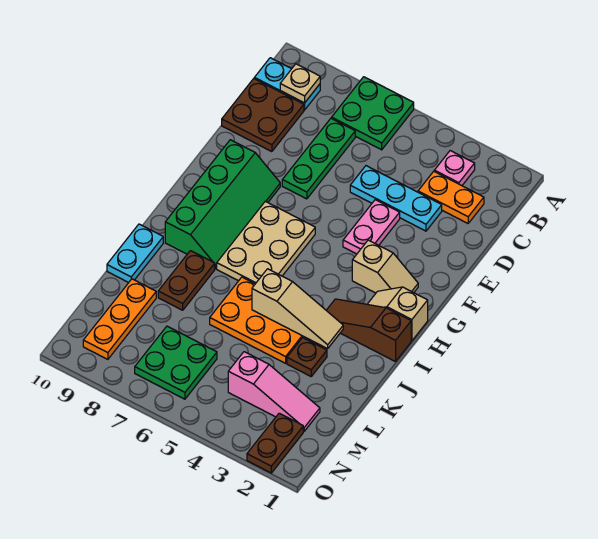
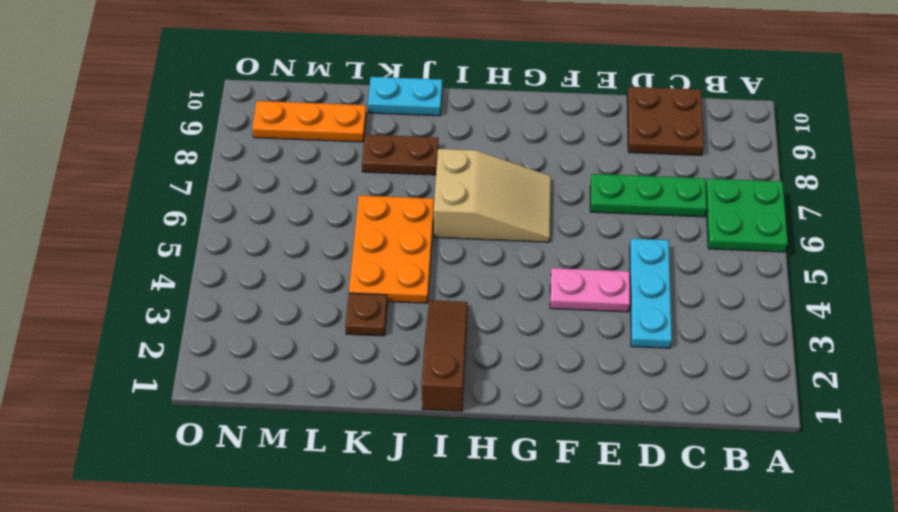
tan slope G6:I7 level 1 top I -> tan plate G6:I7 level 1
none -> pink plate B3 level 1
none -> cyan plate B9:B10 level 1
none -> orange plate C2:C3 level 1

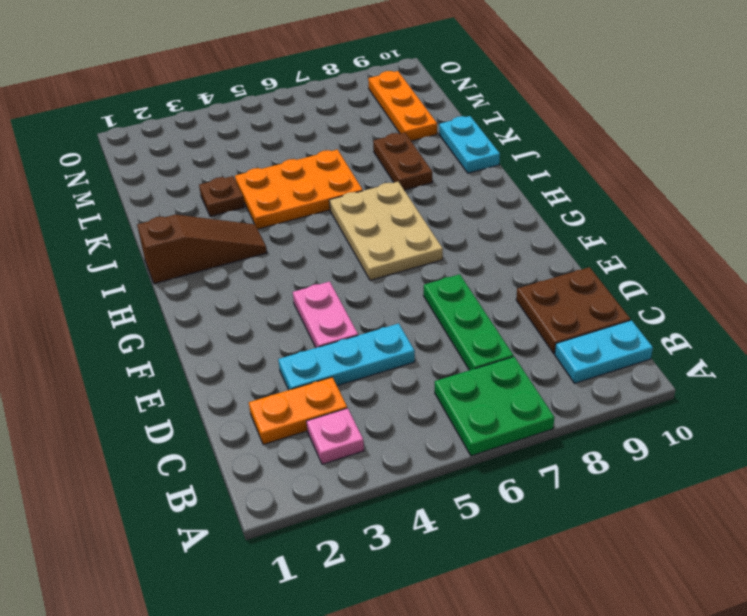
none -> green slope F8:I9 level 1 top 9
none -> tan slope G2:G3 level 1 top 3
none -> tan slope H1:H2 level 1 top 1

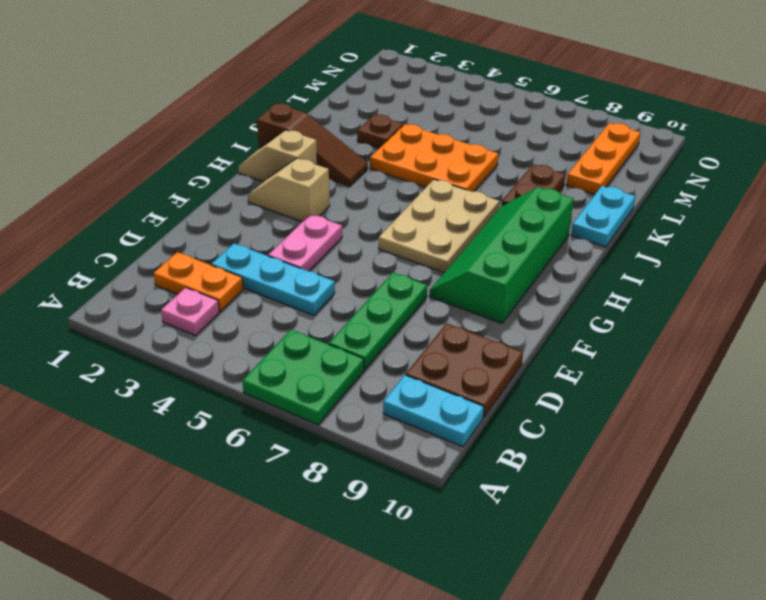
tan slope H1:H2 level 1 top 2 -> tan slope H1:H2 level 1 top 1
none -> pink slope M2:M4 level 1 top 4
none -> green plate M6:N7 level 1
none -> brown plate N2:O2 level 1

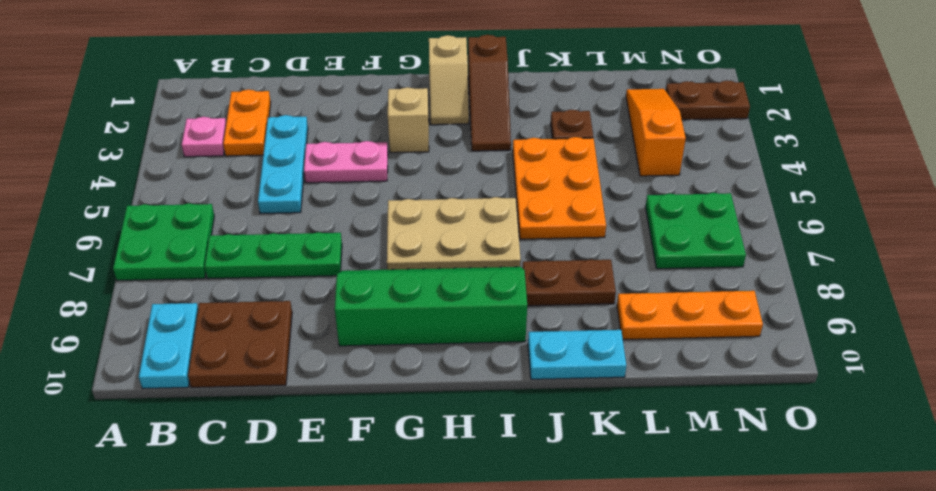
orange slope M2:M4 level 1 top 4 -> pink slope M2:M4 level 1 top 4
none -> tan plate B9 level 2
none -> tan slope J3:J5 level 2 top 5

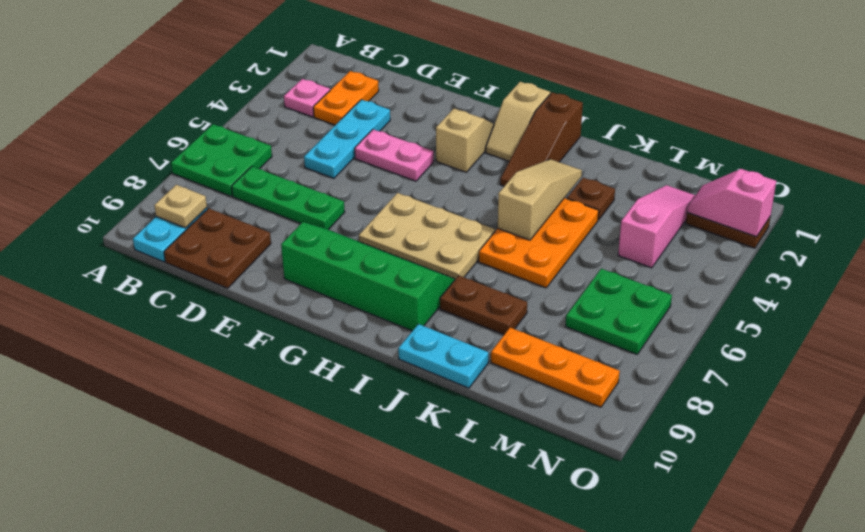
pink slope N2:O2 level 2 top O -> none

